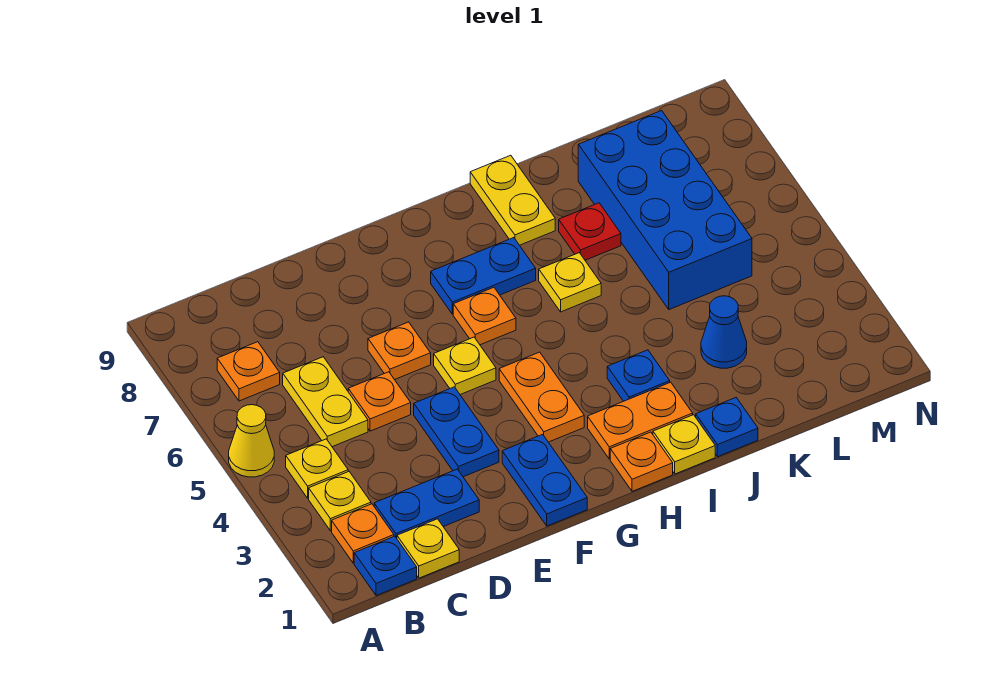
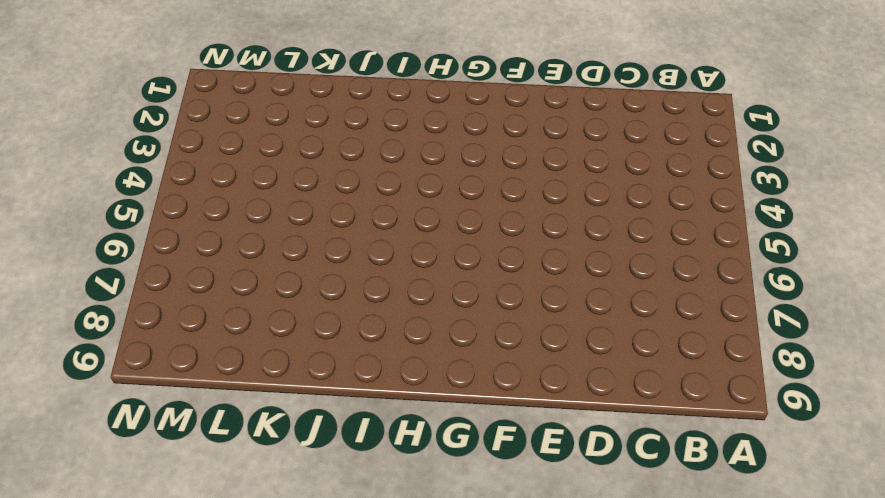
none -> yellow cone A5 level 1
none -> blue plate B1 level 1
none -> orange plate B2 level 1

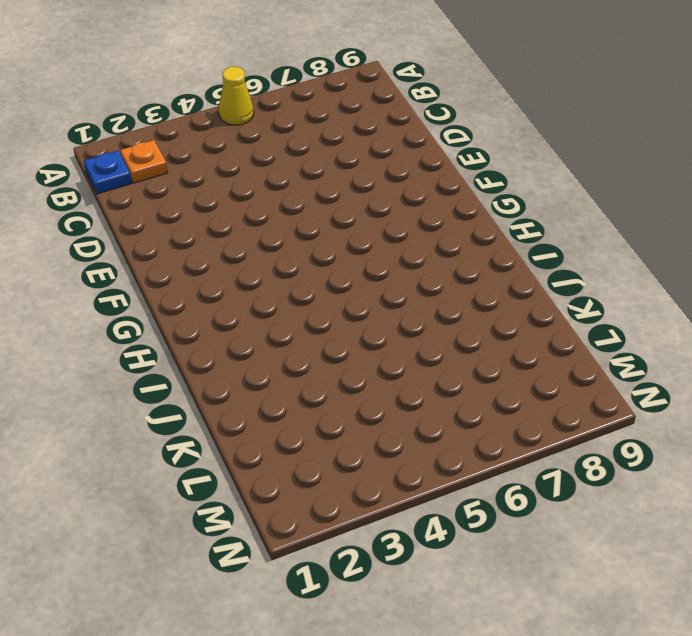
none -> yellow plate B3 level 1
none -> yellow plate B4 level 1
none -> orange plate B7 level 1

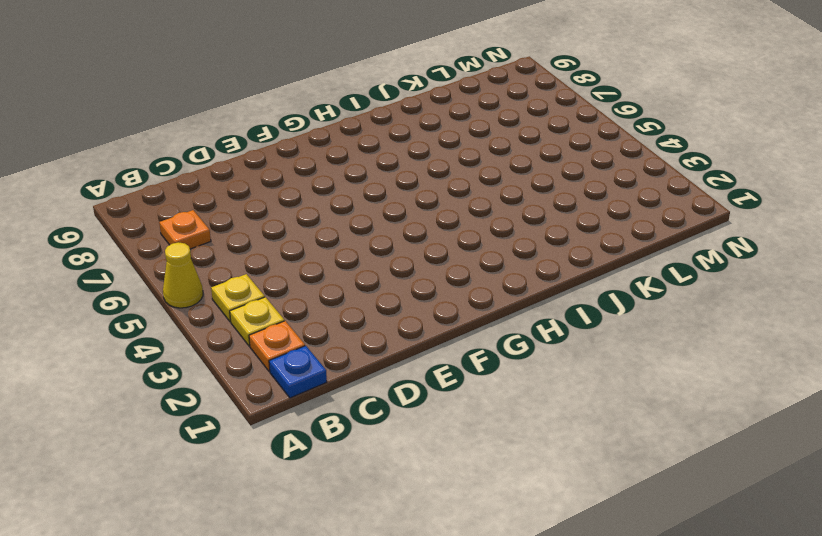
none -> yellow plate C1 level 1
none -> blue plate C2:D2 level 1
none -> yellow plate C5:C6 level 1

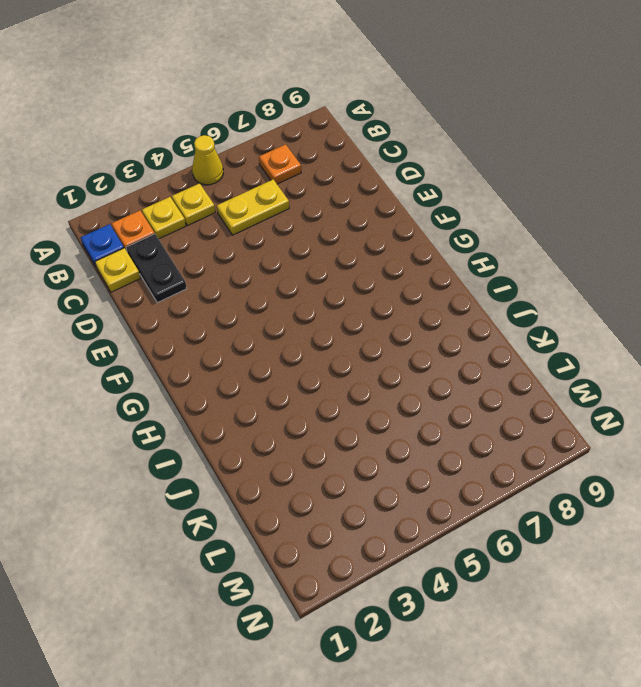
black plate C2:D2 level 1 -> blue plate C2:D2 level 1
none -> orange plate D5 level 1
none -> blue plate E3:E4 level 1
none -> orange plate E6 level 1

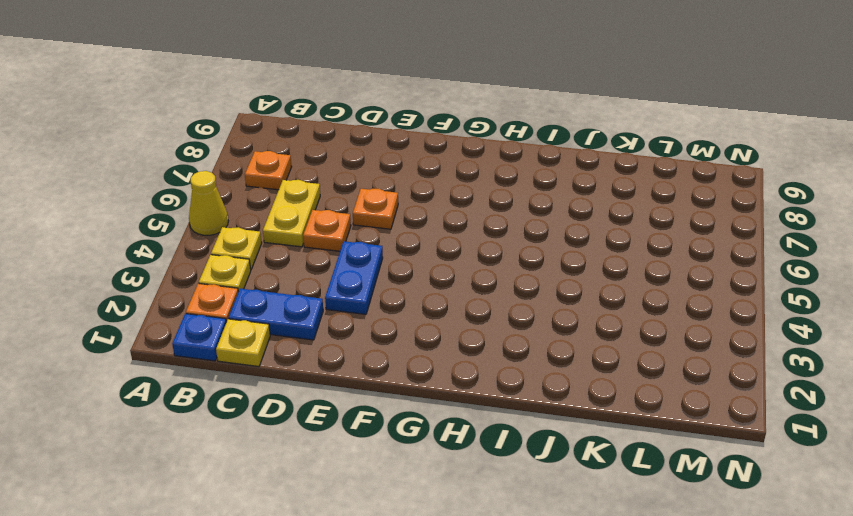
none -> blue plate F1:F2 level 1
none -> yellow plate F5 level 1
none -> orange plate G3:G4 level 1

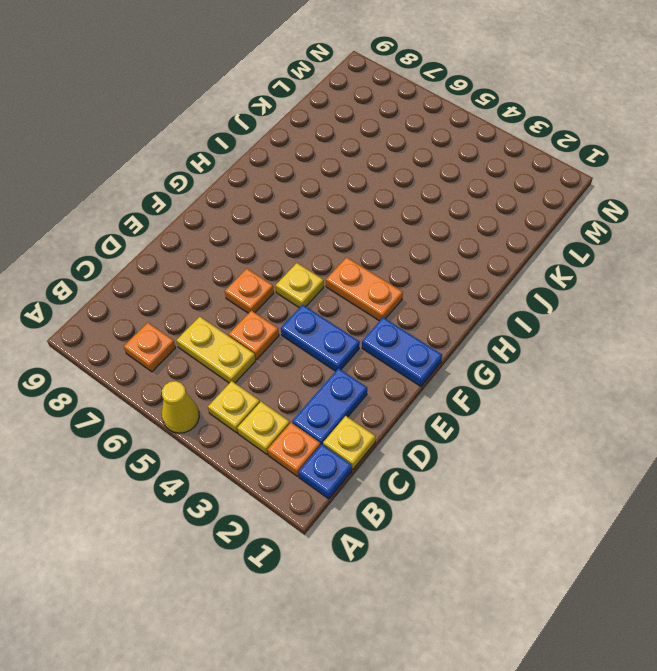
none -> orange plate G6 level 1
none -> blue plate G7:H7 level 1
none -> orange plate H1 level 1

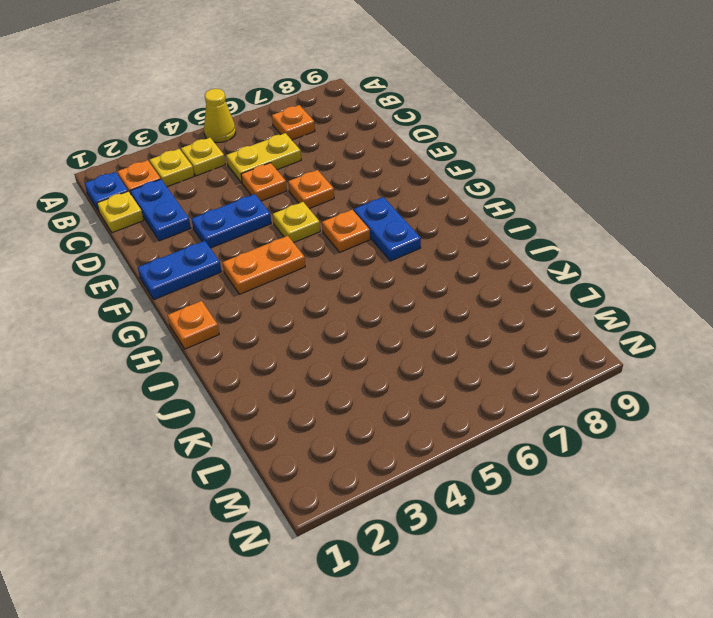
none -> orange plate H2:I2 level 1
none -> yellow plate I1 level 1
none -> blue plate I3 level 1

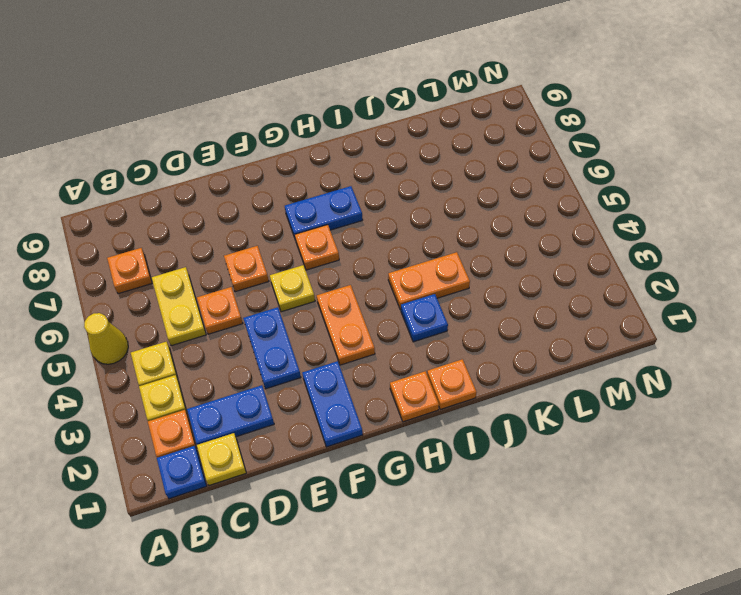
orange plate I1 level 1 -> yellow plate I1 level 1
orange plate I4:J4 level 1 -> orange plate H2:I2 level 1
none -> yellow plate I6 level 1
none -> yellow plate I8:I9 level 1
none -> blue plate J1 level 1

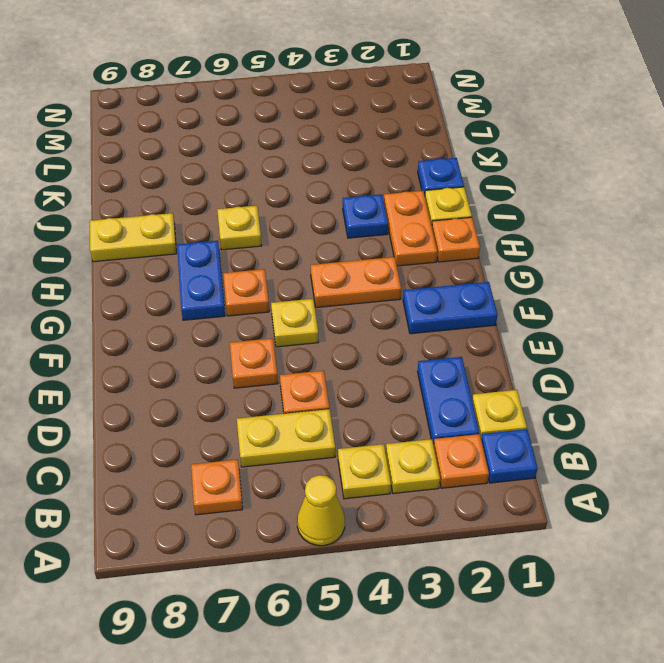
none -> blue plate E3:E4 level 1
none -> red plate J7 level 1
none -> blue cone K3 level 1

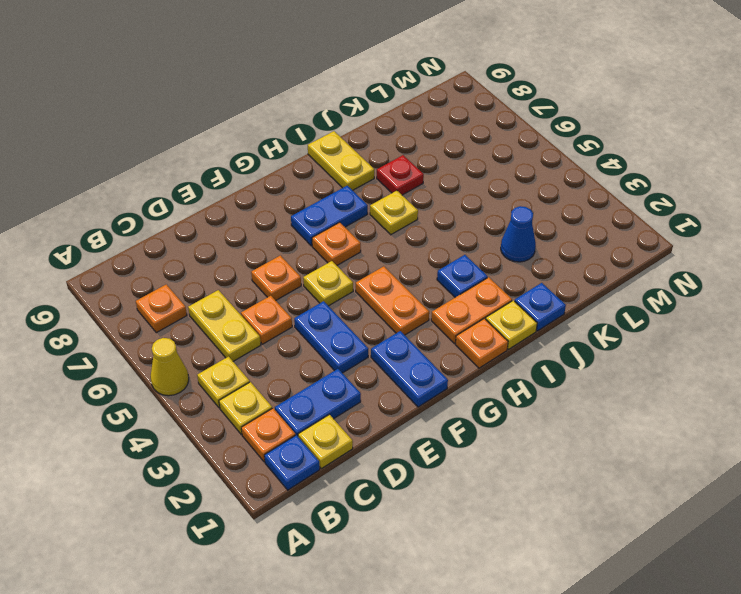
none -> blue brick K5:L8 level 1

